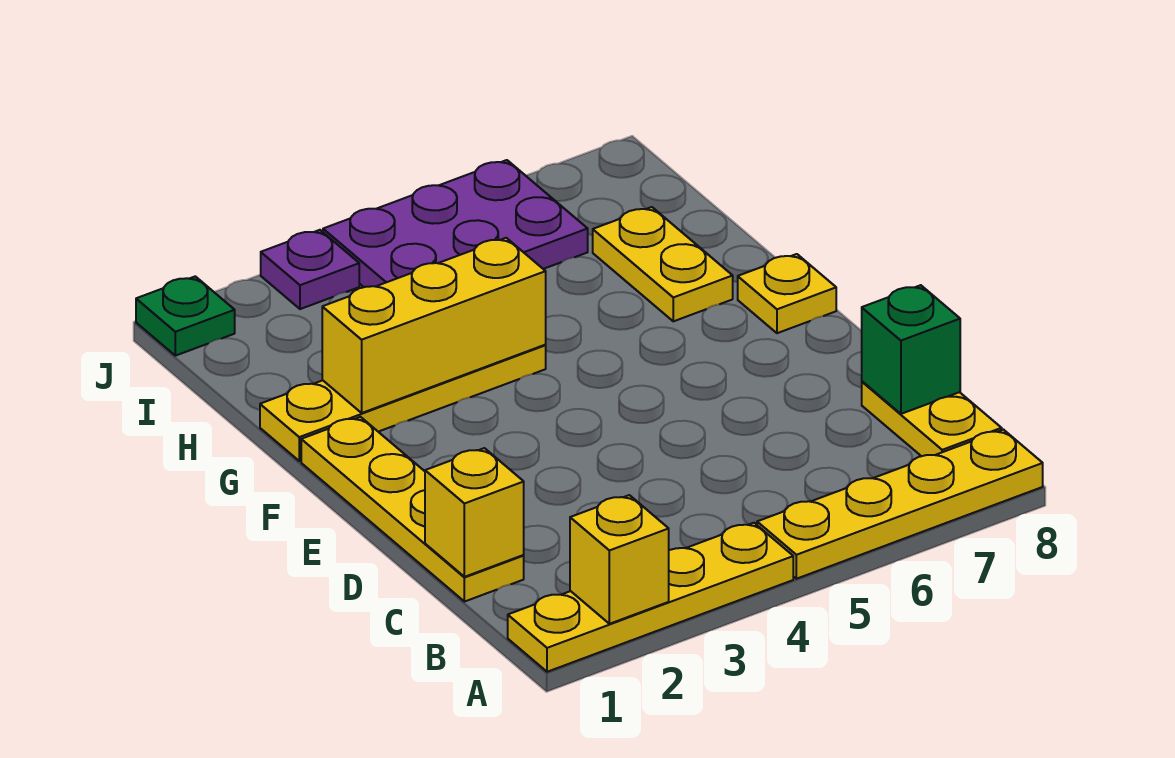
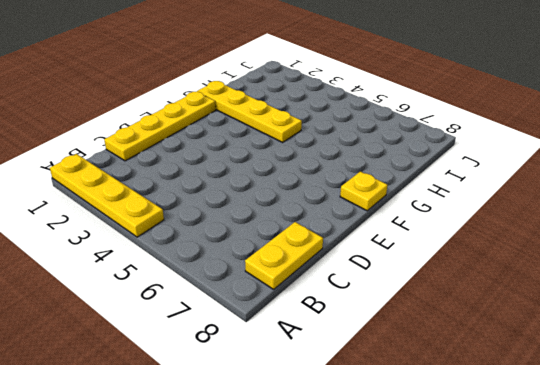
none -> yellow plate A5:A8 level 1
none -> yellow plate G7:H7 level 1
none -> purple plate I4:J6 level 1

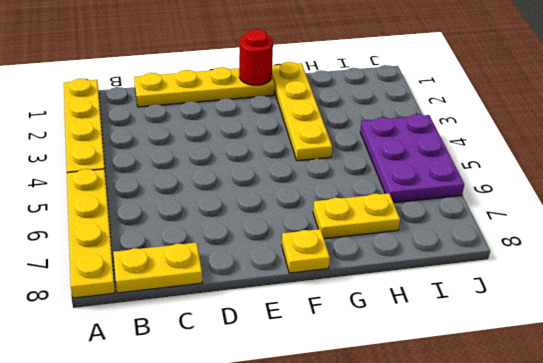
red round brick F1 level 2 -> none
none -> green plate J1 level 1
none -> purple plate J3 level 1
none -> yellow brick A2 level 2

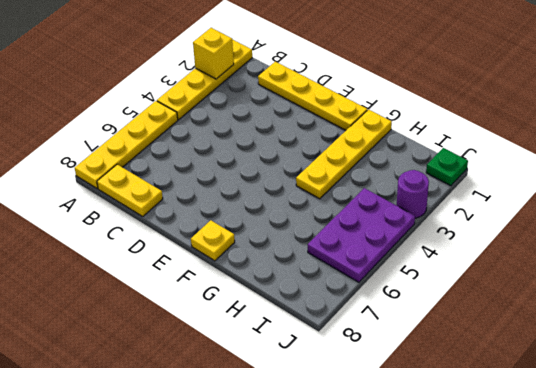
purple round brick J3 level 1 -> purple plate J3 level 1
none -> yellow plate G7:H7 level 1
none -> yellow brick C1 level 2
none -> green brick C8 level 2

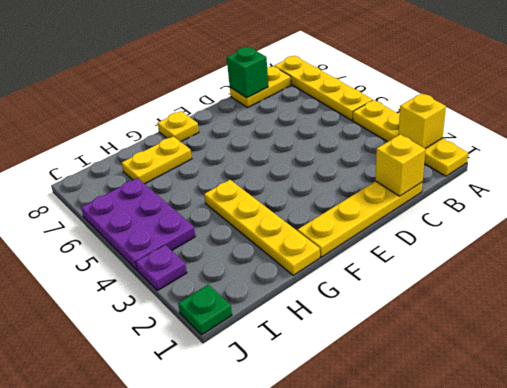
none -> yellow brick G2:G4 level 2

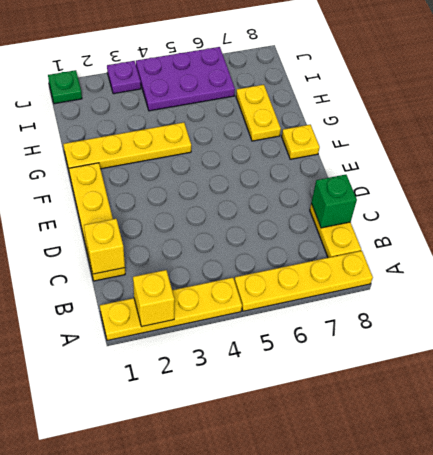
none -> yellow brick G2:G4 level 2

